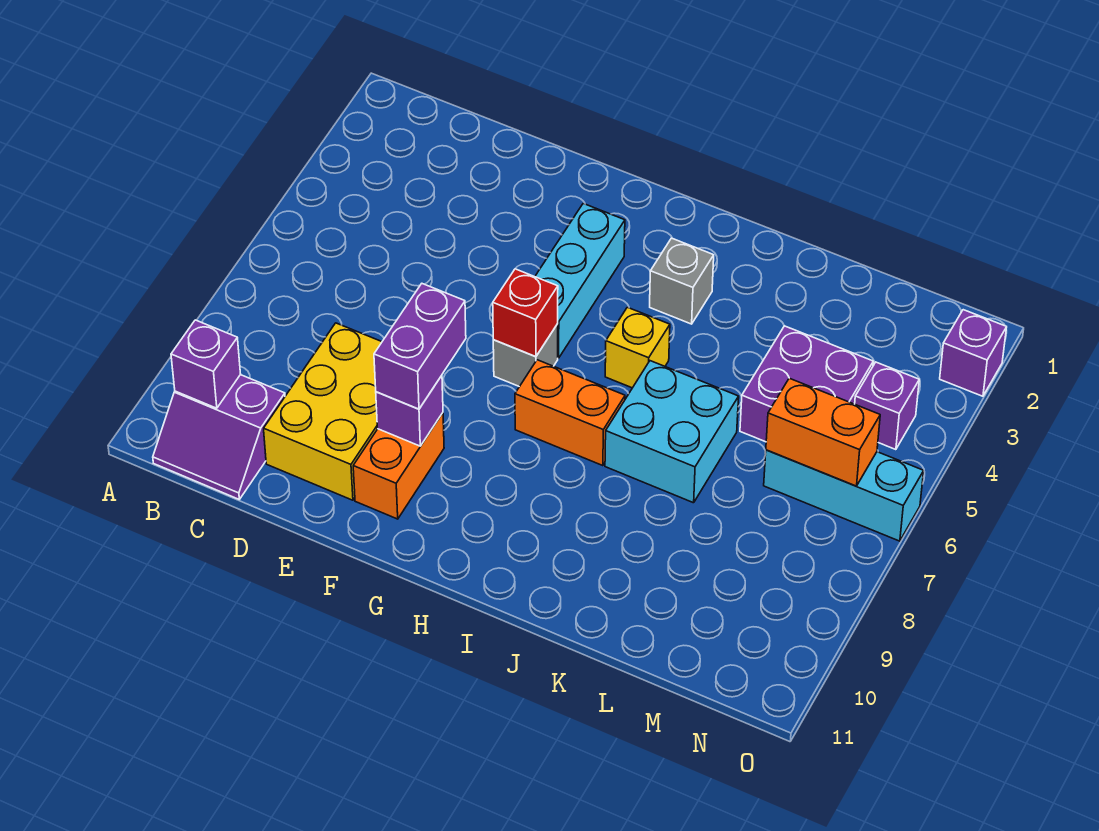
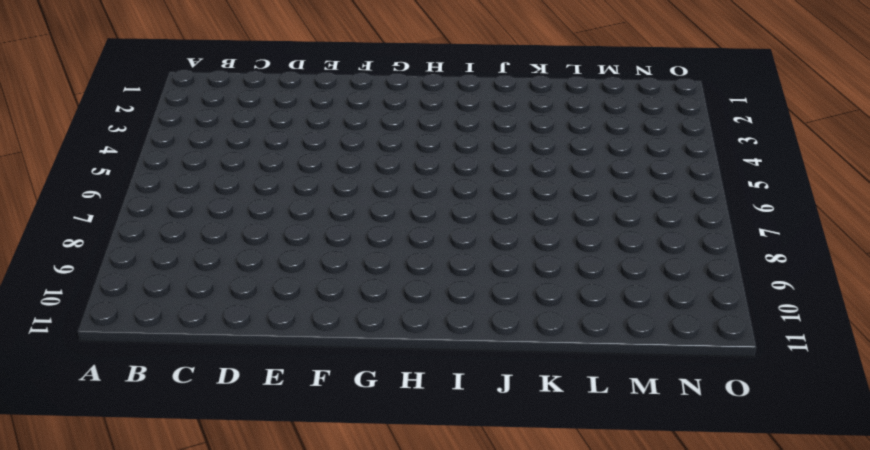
none -> purple slope B10:C11 level 1 top 10
none -> yellow brick D8:E10 level 1
none -> orange brick F9:F10 level 1

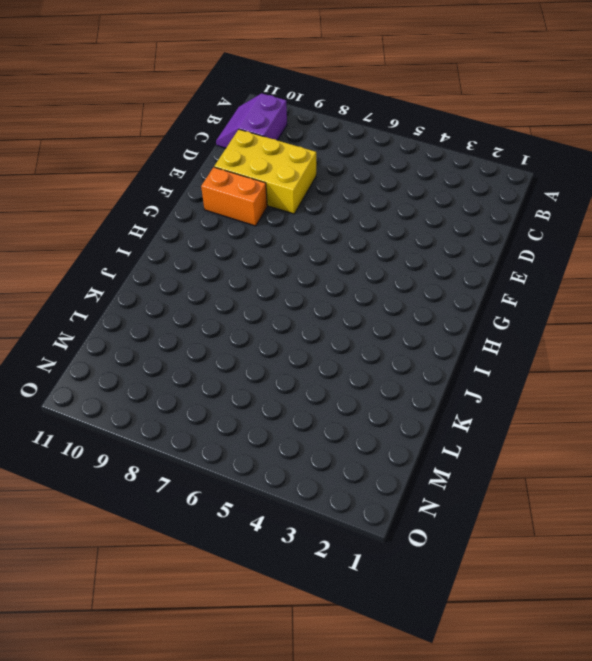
none -> cyan brick G3:G5 level 1
none -> grey brick G6 level 1
none -> orange brick H7:I7 level 1

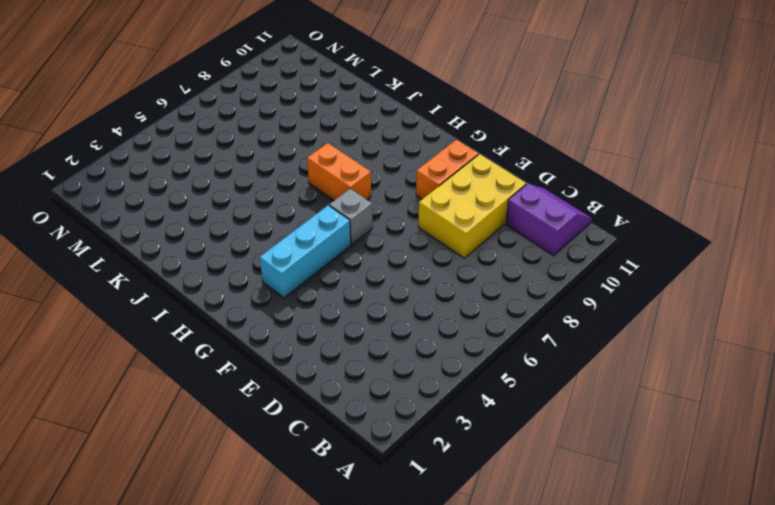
none -> grey brick I3 level 1
none -> yellow brick I5 level 1
none -> cyan brick J6:K7 level 1

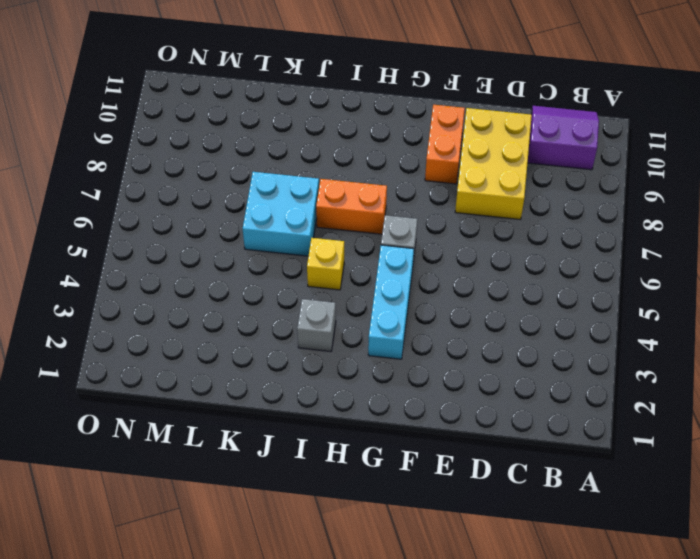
none -> purple brick L4:M5 level 1
none -> cyan brick M6:O6 level 1
none -> purple brick N4 level 1

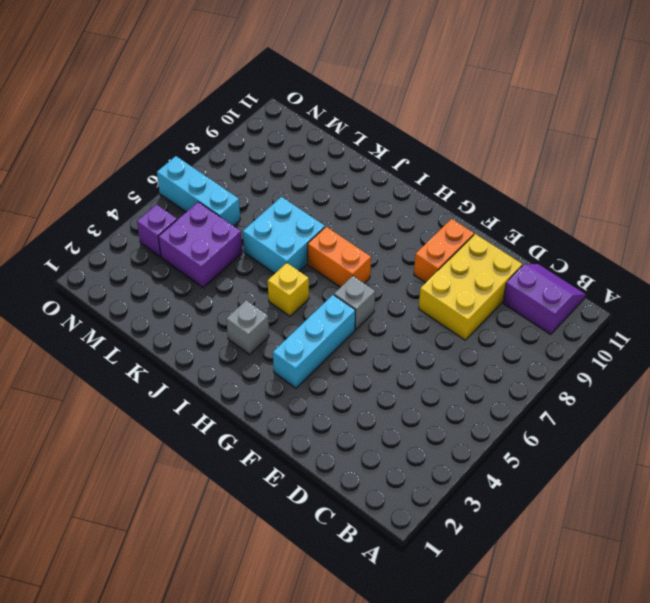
none -> purple brick O2 level 1
none -> purple brick B10 level 2
none -> purple brick F9 level 2

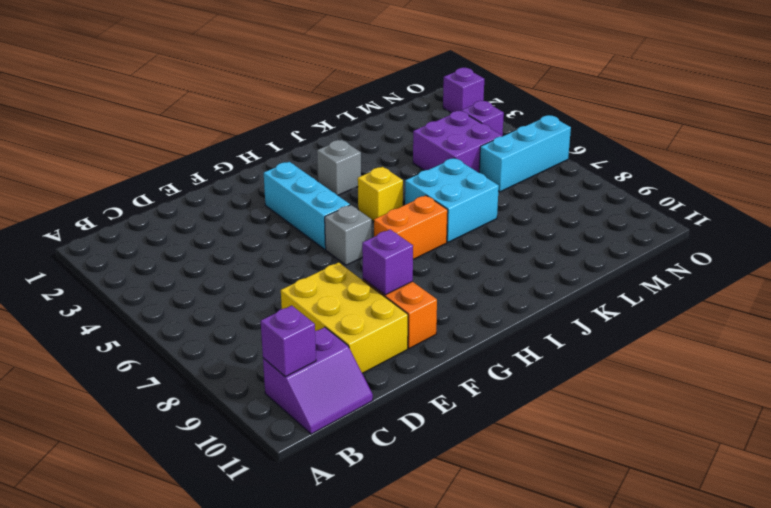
none -> red brick G6 level 2
none -> orange brick M6:N6 level 2
none -> purple brick F8:F9 level 3

